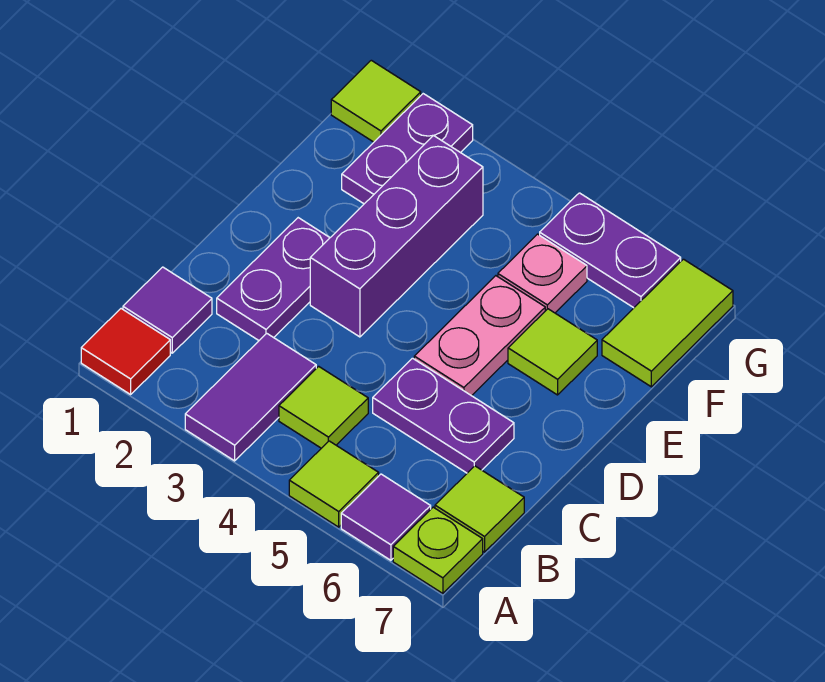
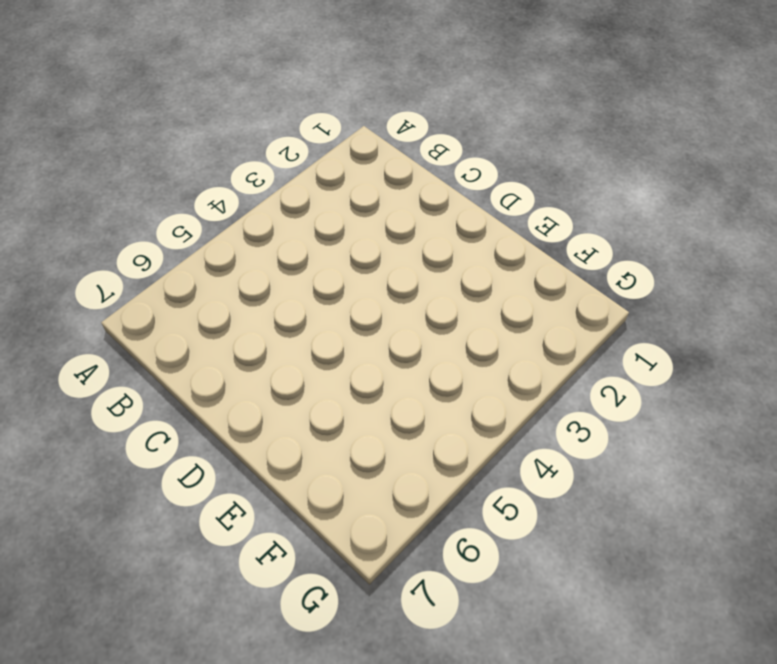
none -> red tile A1 level 1
none -> purple tile A3:B3 level 1
none -> lime tile A5 level 1

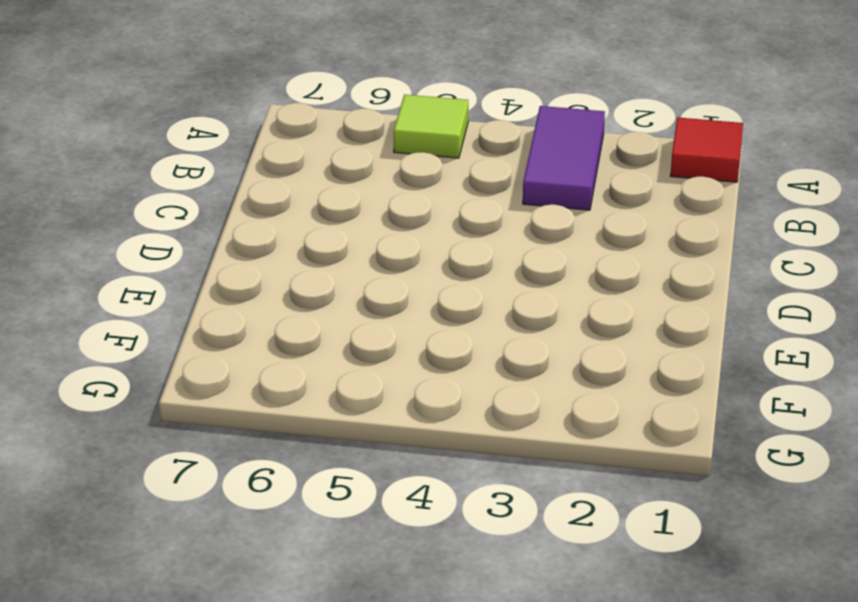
none -> purple tile A6 level 1
none -> lime plate A7 level 1
none -> purple tile B1 level 1

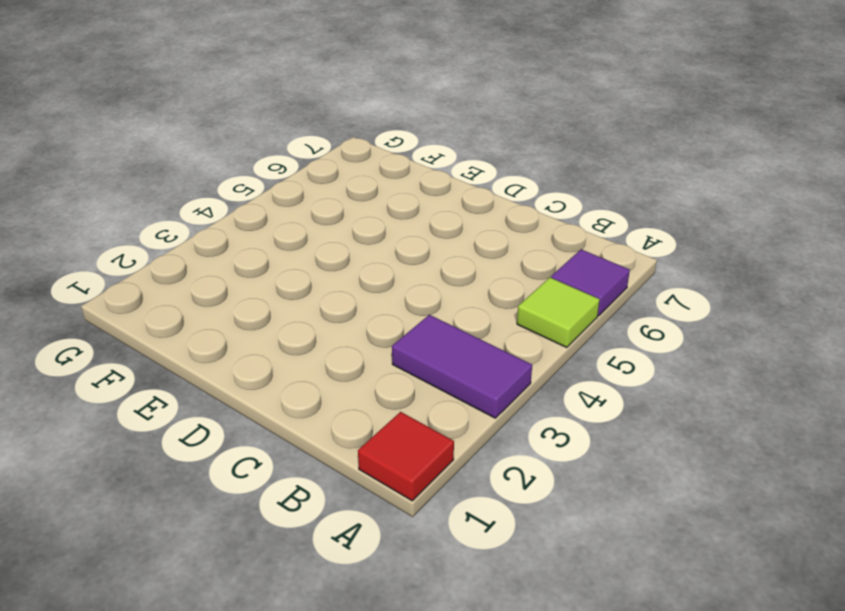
none -> lime plate A7 level 1
none -> purple tile B1 level 1
none -> lime tile B4 level 1

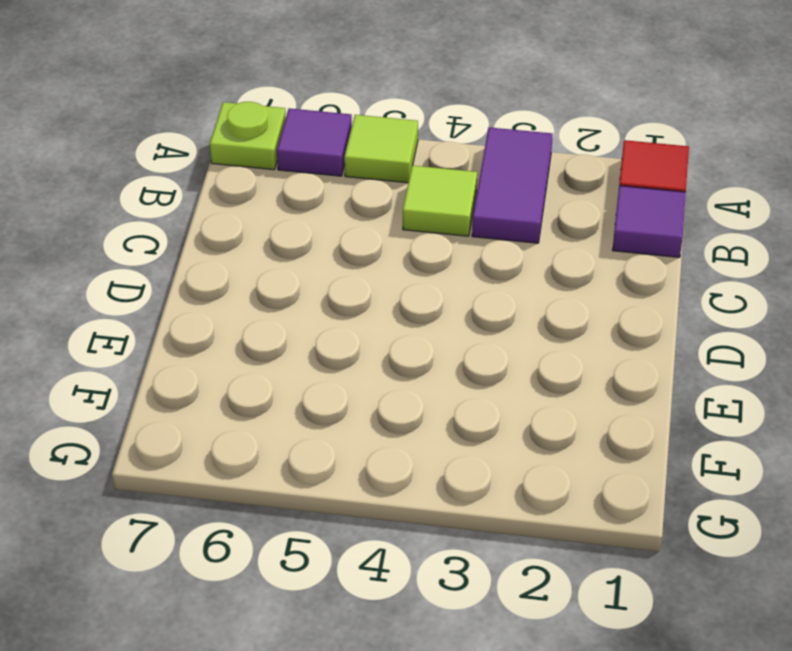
none -> lime tile B7 level 1
none -> purple plate C2:D2 level 1
none -> purple plate C5:C6 level 1

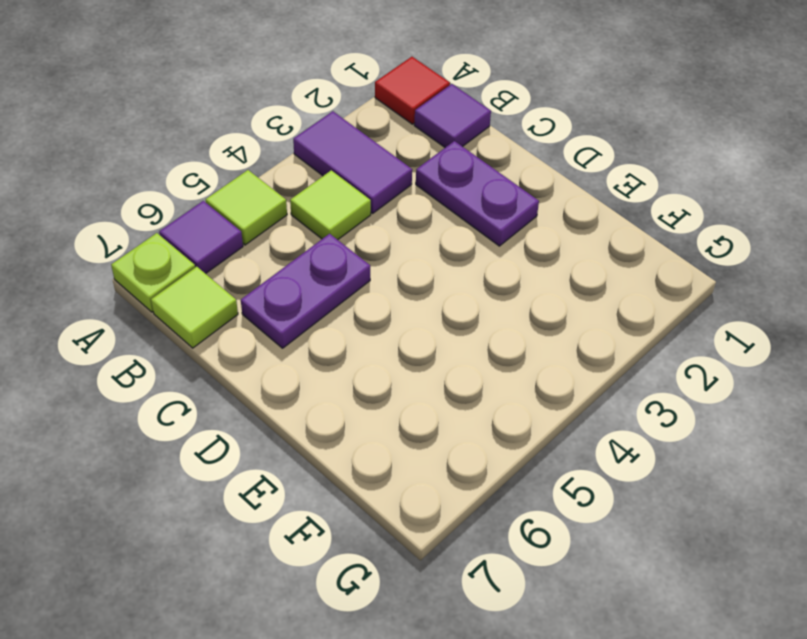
none -> purple brick D3:F3 level 1
none -> pink plate D5:E5 level 1
none -> lime tile E6 level 1

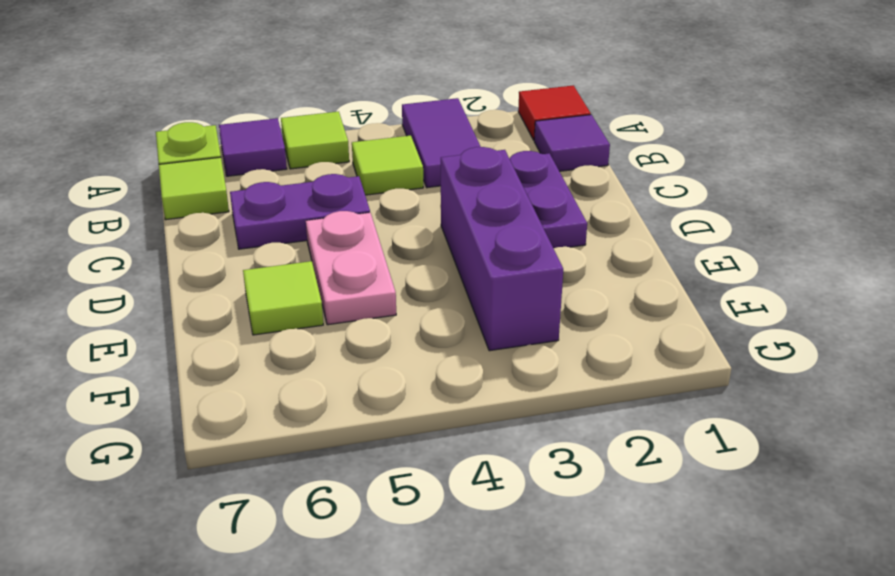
none -> purple plate F2:G2 level 1
none -> pink plate F5 level 1
none -> lime tile F7:G7 level 1

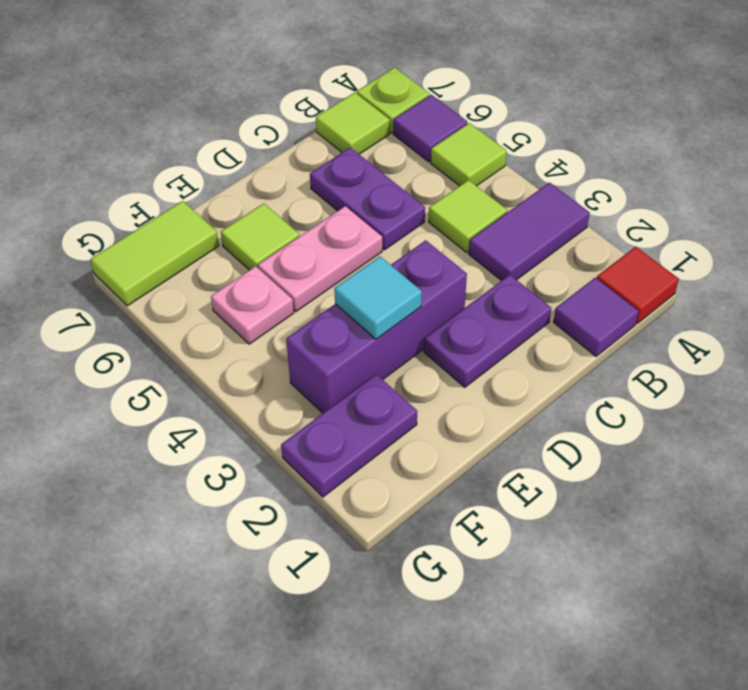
cyan tile E3 level 2 -> none
none -> lime tile G1 level 1
none -> purple plate G5:G6 level 1

